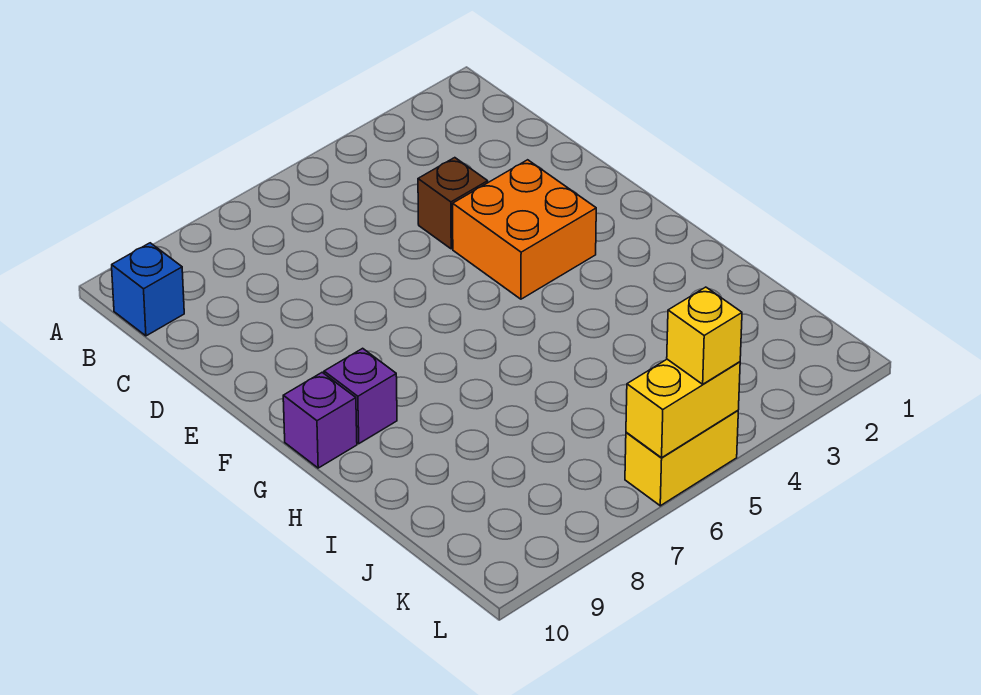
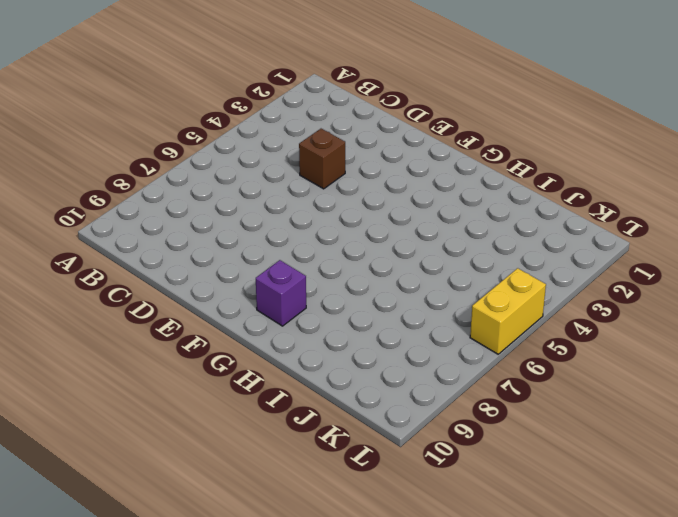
none -> blue brick B10 level 1
none -> orange brick E3:F4 level 1

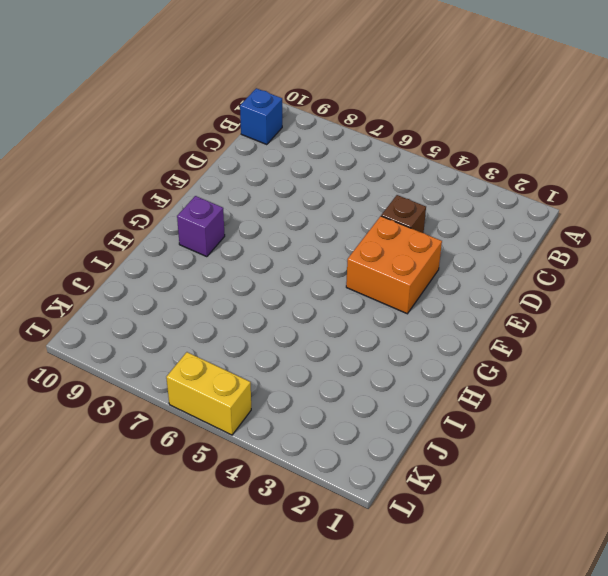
none -> purple brick G10 level 1
none -> yellow brick L5:L6 level 2

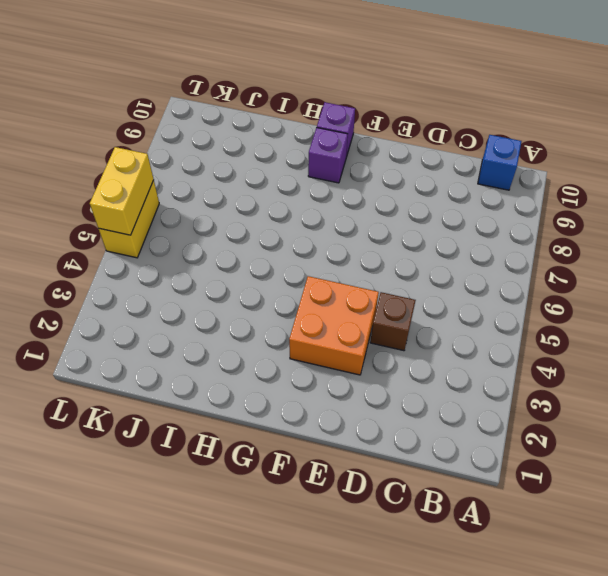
none -> yellow brick L5 level 3

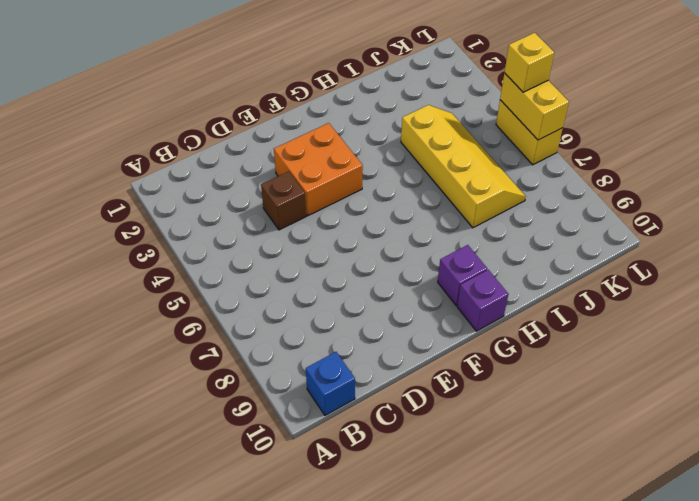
yellow slope I4:J7 level 1 top I -> none

